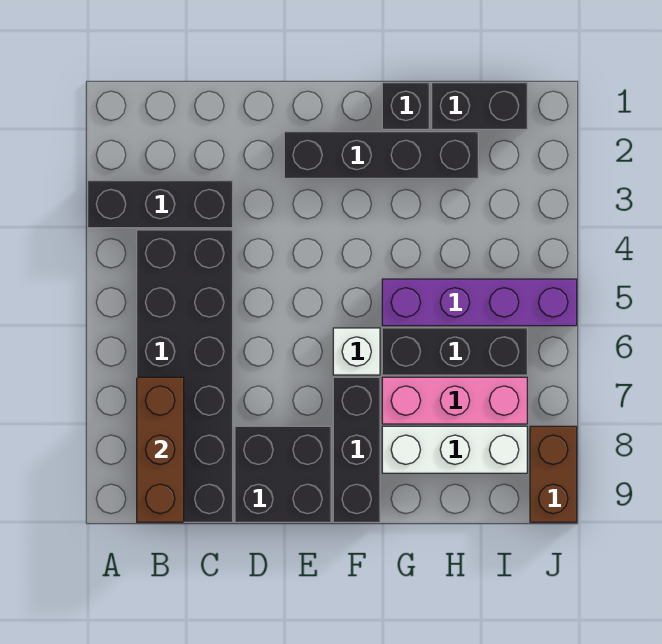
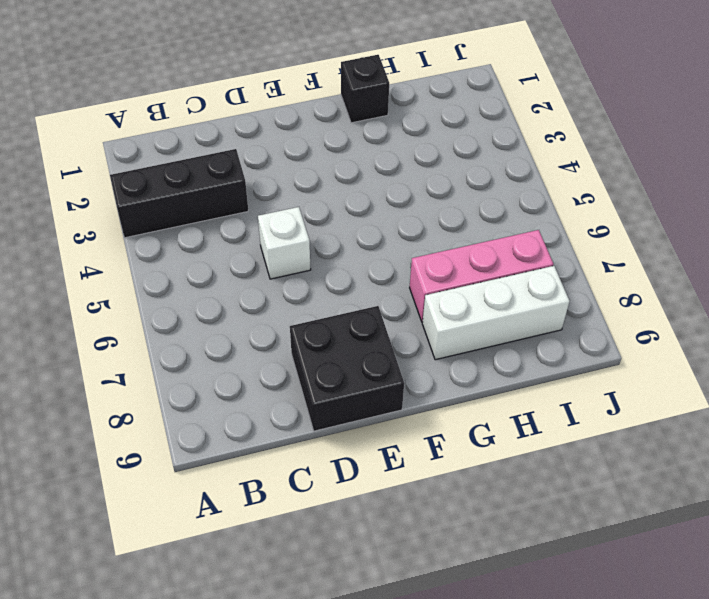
white brick D5 level 1 -> white brick F6 level 1
none -> black brick B4:C9 level 1
none -> black brick E2:H2 level 1
none -> black brick F7:F9 level 1

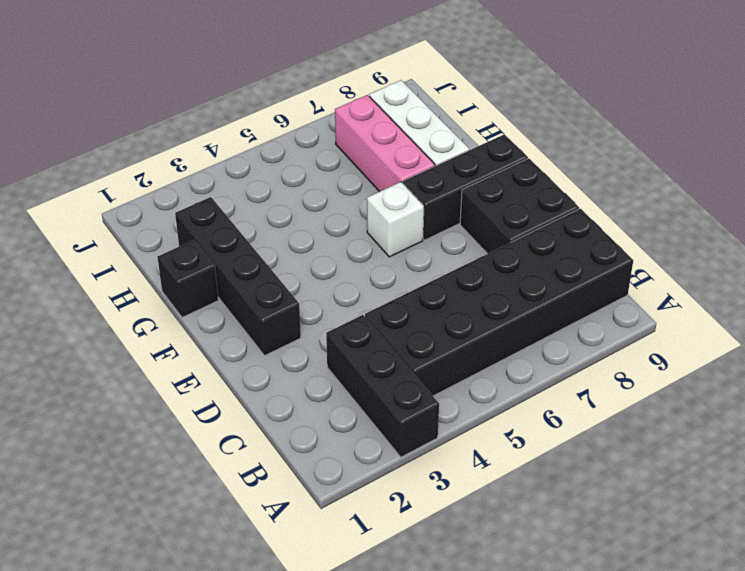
none -> purple brick G5:J5 level 1
none -> black brick G6:I6 level 1
none -> black brick H1:I1 level 1

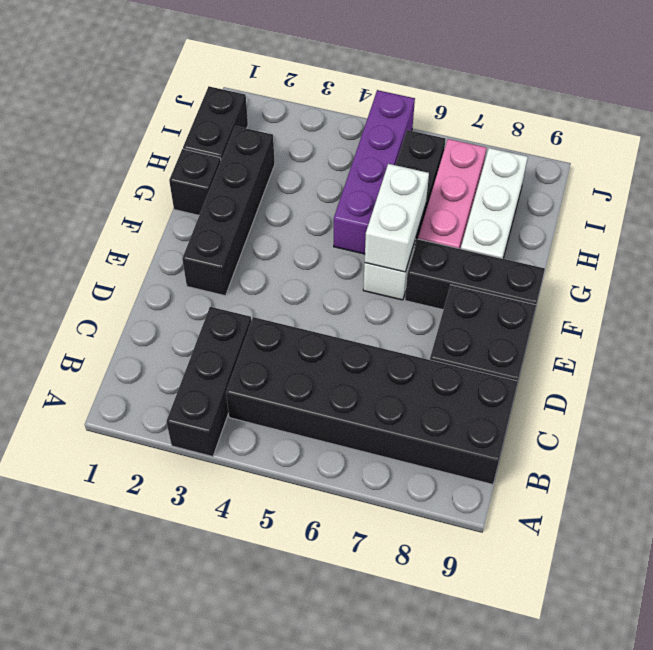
white brick F6:G6 level 2 -> none
none -> brown brick J8:J9 level 1
none -> brown brick B7:B9 level 2

